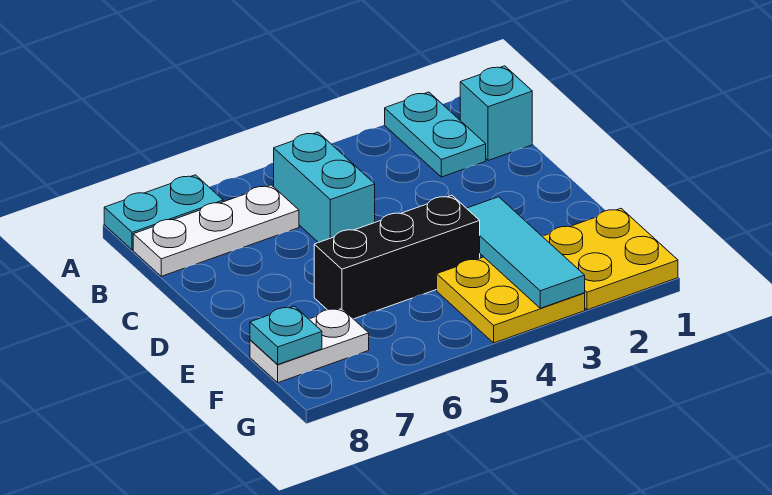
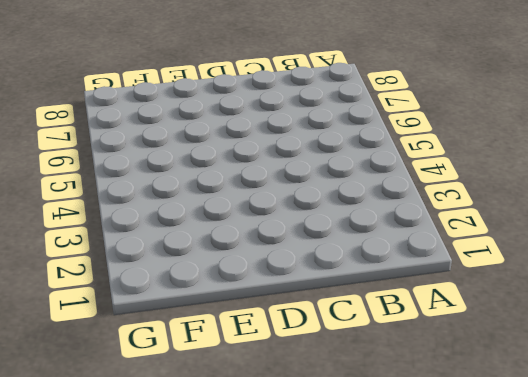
none -> cyan plate A2:B2 level 1
none -> cyan plate A7:A8 level 1

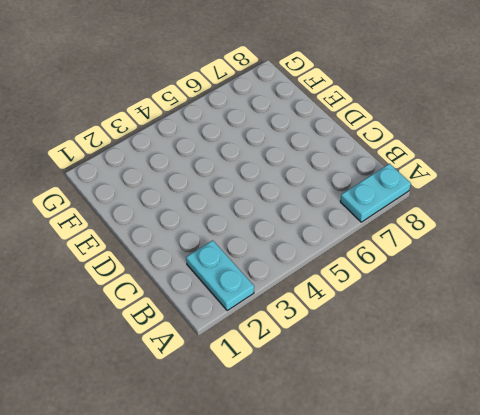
none -> cyan brick B1 level 1
none -> cyan brick B5:C5 level 1

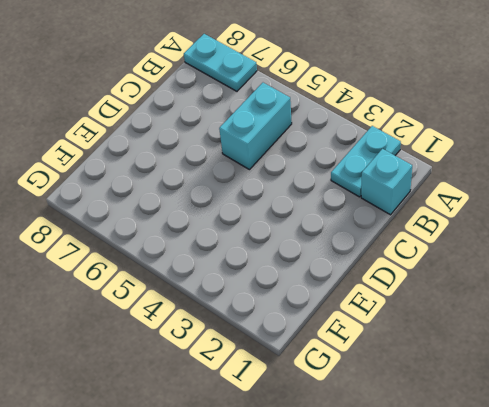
none -> white plate B6:B8 level 1
none -> black brick E4:E6 level 1

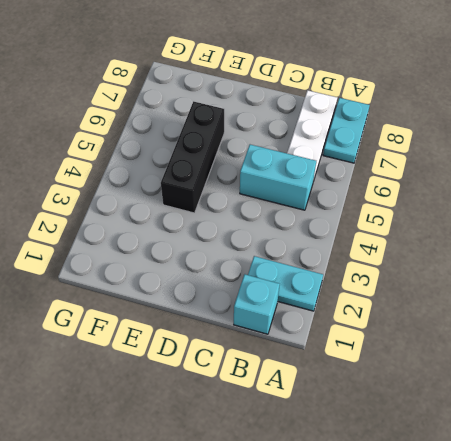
none -> yellow plate F1:G2 level 1
none -> yellow plate F3:G4 level 1

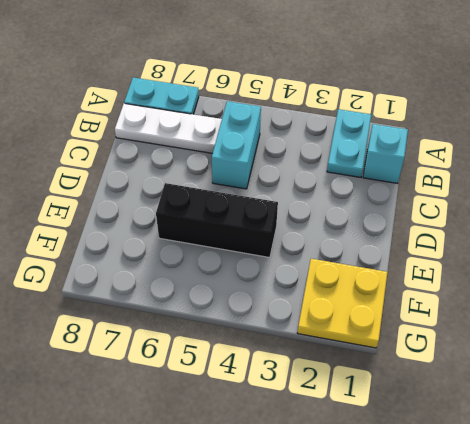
none -> yellow plate F3:G4 level 1
none -> white plate F7:F8 level 1

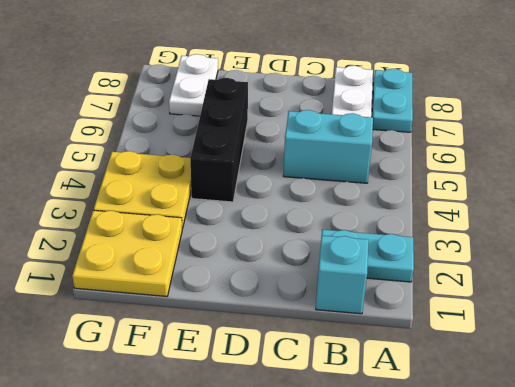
none -> cyan tile E3:G3 level 2
none -> cyan plate F8 level 2

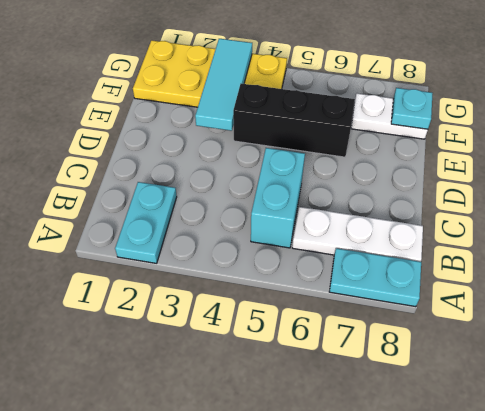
none -> cyan brick B1 level 1

